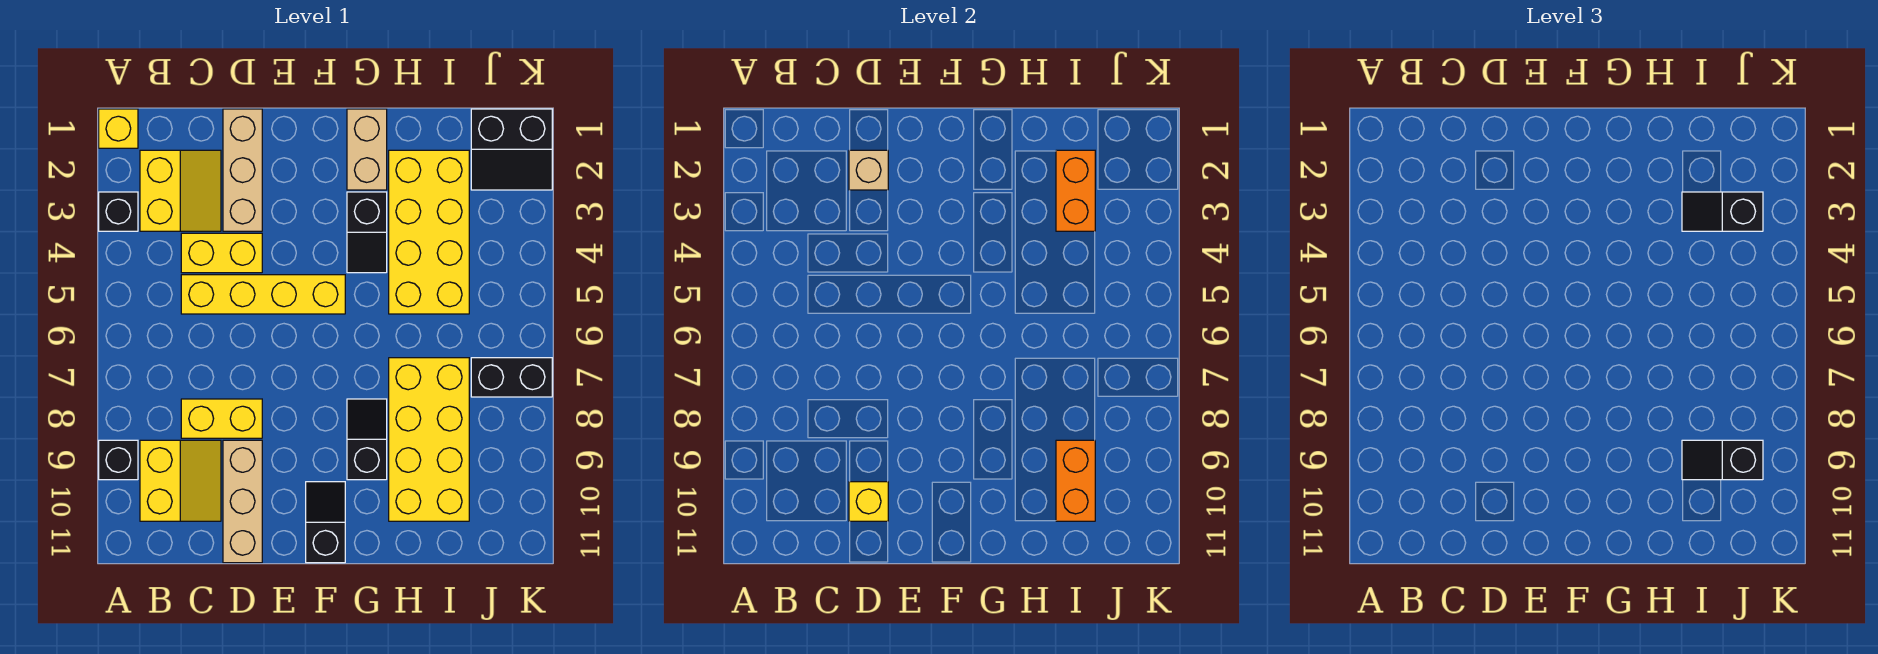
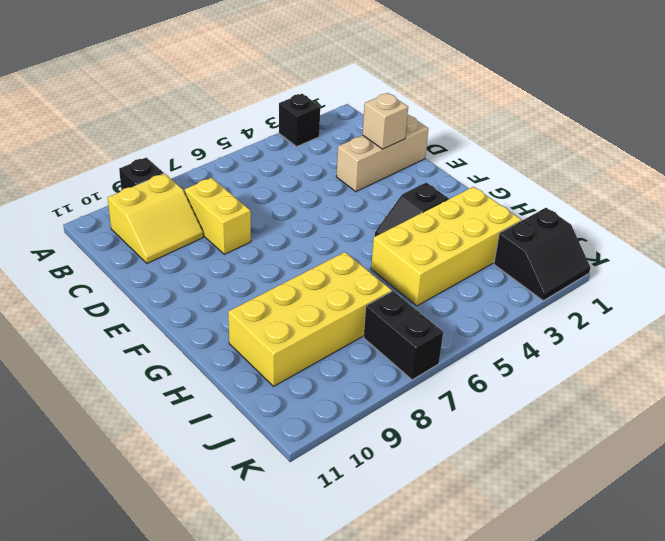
black slope J1:K2 level 1 top J -> black slope J1:K2 level 1 top 1
none -> yellow brick A1 level 1
none -> yellow slope B2:C3 level 1 top B
none -> yellow brick C4:D4 level 1

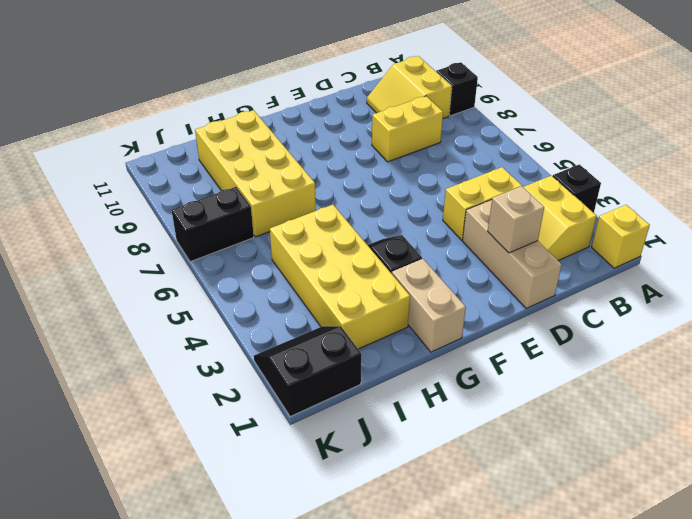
none -> yellow brick C5:F5 level 1
none -> tan brick D9:D11 level 1
none -> black slope F10:F11 level 1 top 11

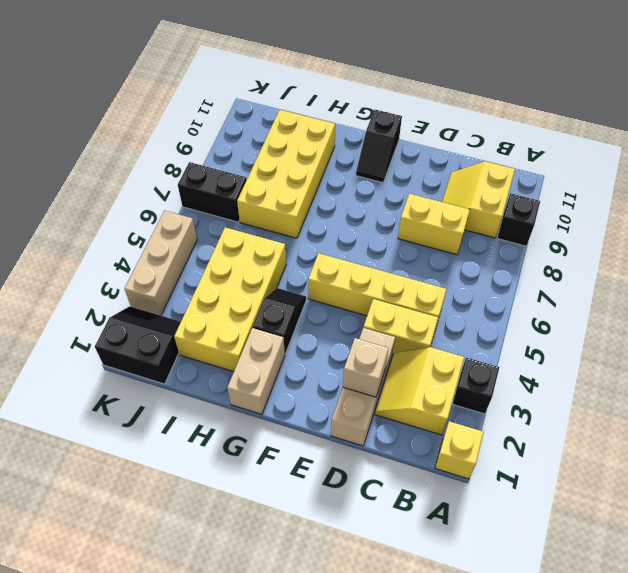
tan brick K3:K5 level 1 -> tan brick D9:D11 level 1
none -> black slope G8:G9 level 1 top 9
none -> yellow brick D10 level 2
none -> orange brick I2:I3 level 2

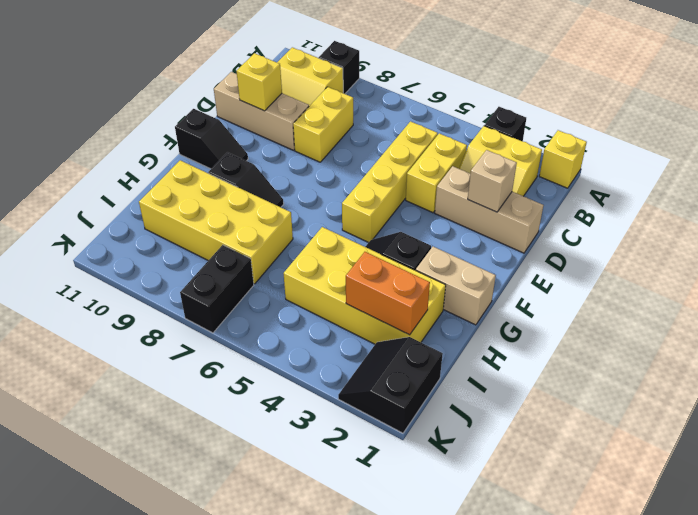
none -> orange brick I9:I10 level 2
none -> black slope I3:J3 level 3 top J
none -> black slope I9:J9 level 3 top J

